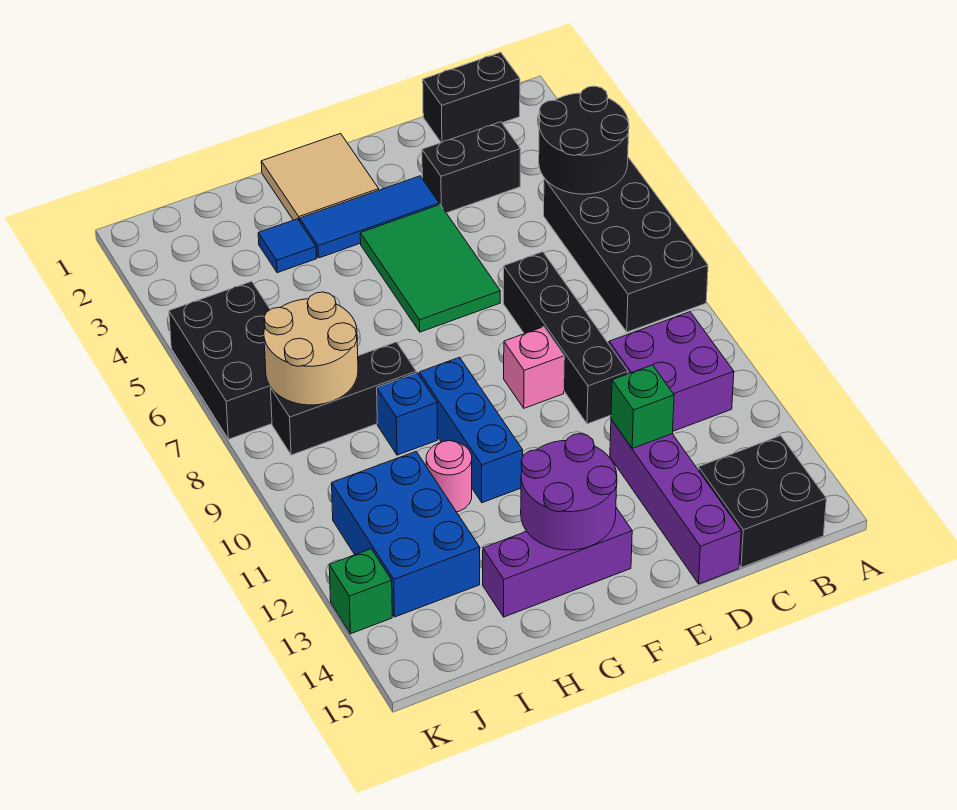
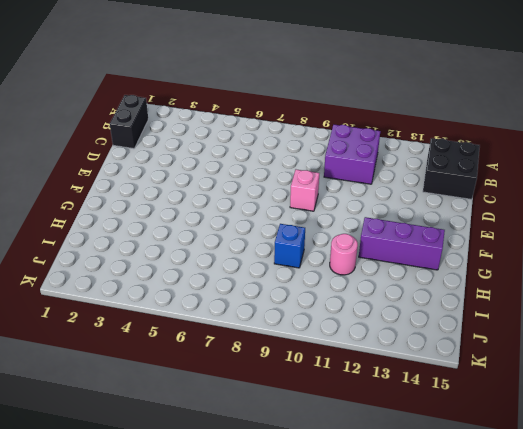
purple brick G12:G14 level 1 -> purple brick F14:H14 level 1
none -> black brick A5:B8 level 1
none -> black brick C3:D3 level 1
none -> black brick D7:D10 level 1

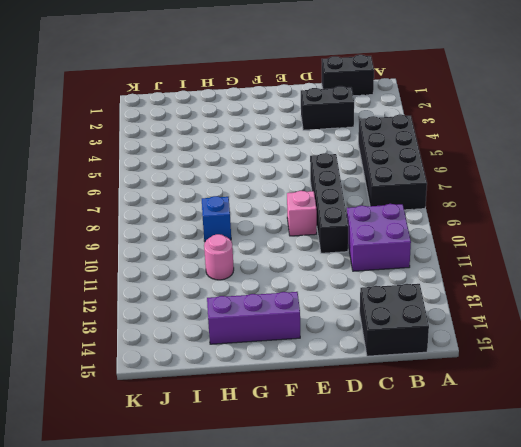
none -> purple brick D12:D15 level 1
none -> blue tile E3:G3 level 1
none -> green tile E4:F6 level 1

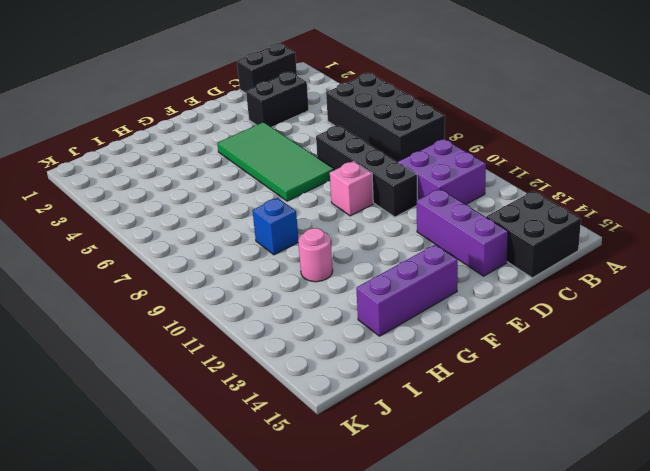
purple brick D12:D14 level 1 -> purple brick D12:D15 level 1
green tile E4:F7 level 1 -> green tile E4:F6 level 1
none -> blue tile E3:G3 level 1
none -> tan tile F1:G2 level 1
none -> blue brick G9:G11 level 1

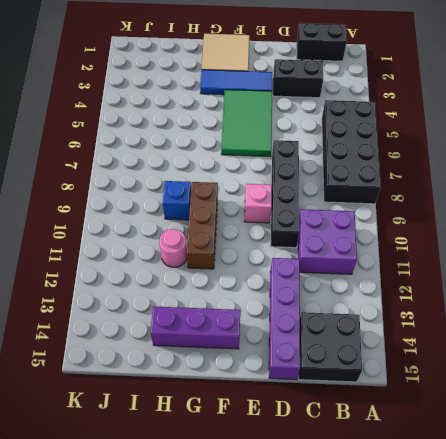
brown brick G9:G11 level 1 -> blue brick G9:G11 level 1
none -> blue tile H3 level 1
none -> black brick H8:J8 level 1
none -> blue brick I11:J13 level 1

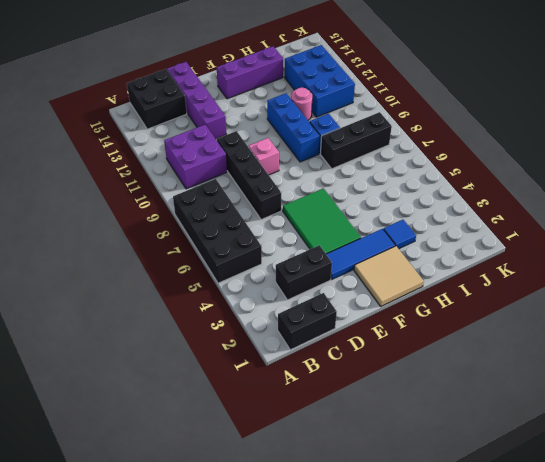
none -> black brick J5:K7 level 1
none -> green brick K13 level 1
none -> black round brick A4:B5 level 2

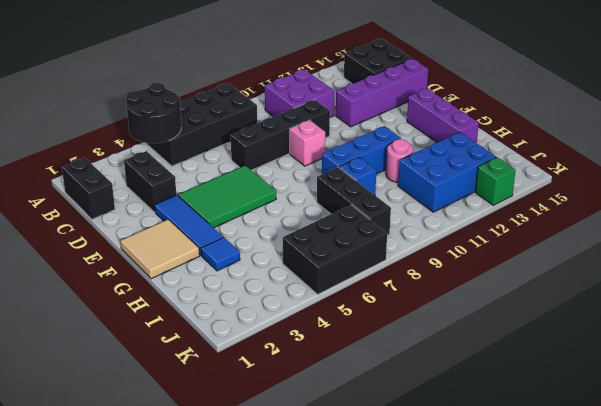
none -> green brick D12 level 2
none -> purple round brick F13:G14 level 2
none -> tan round brick I7:J8 level 2

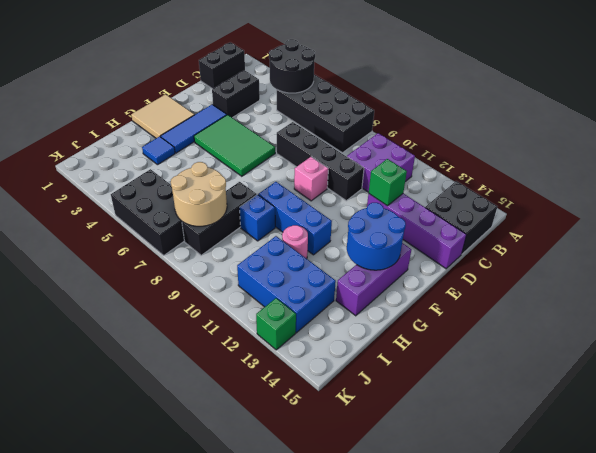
blue round brick F13:G14 level 2 -> purple round brick F13:G14 level 2

